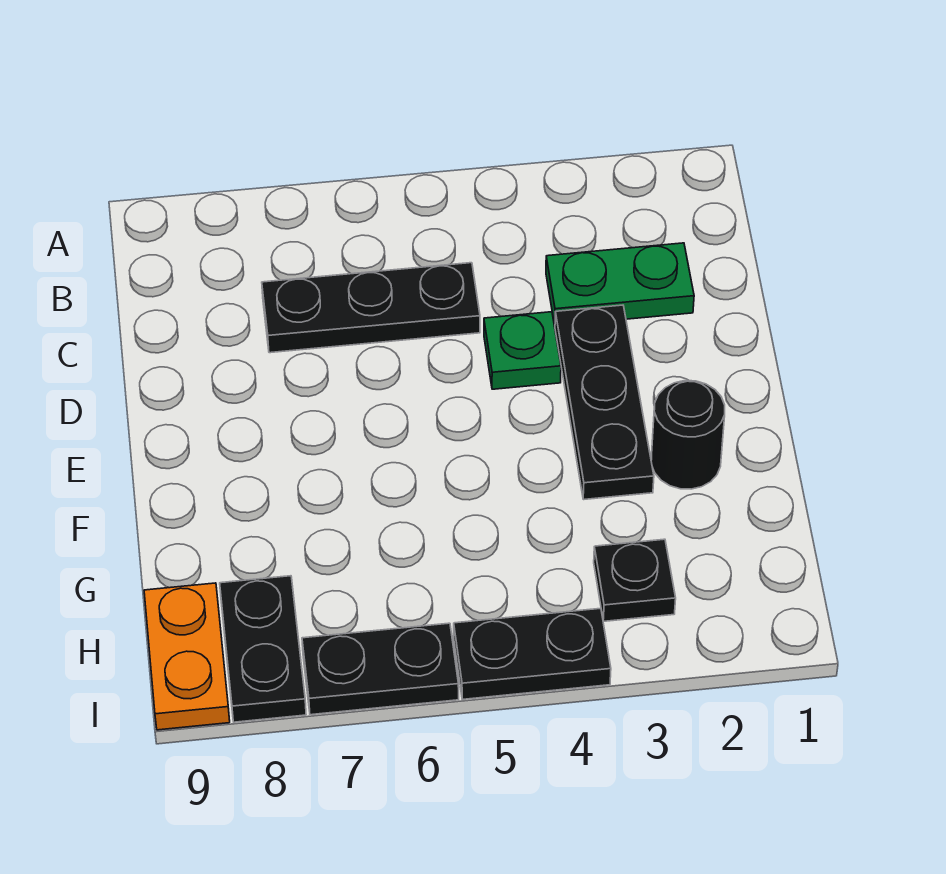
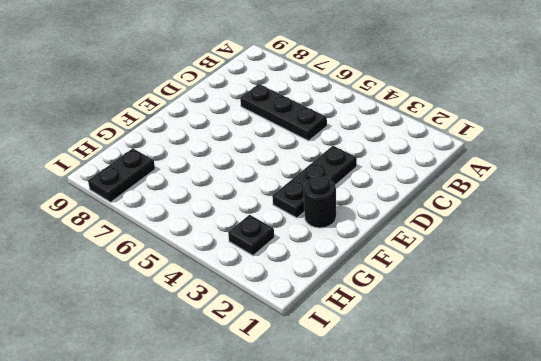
none -> green plate C2:C3 level 1
none -> green plate D4 level 1

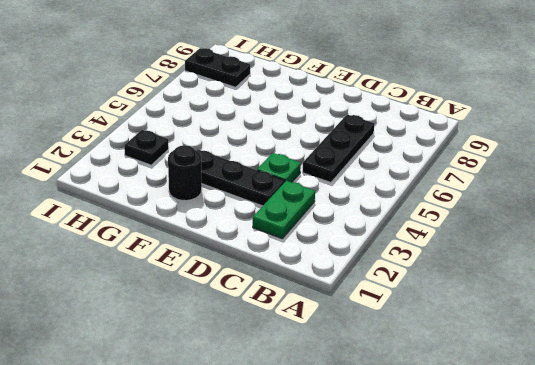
none -> orange plate H9:I9 level 1
none -> black plate I4:I5 level 1

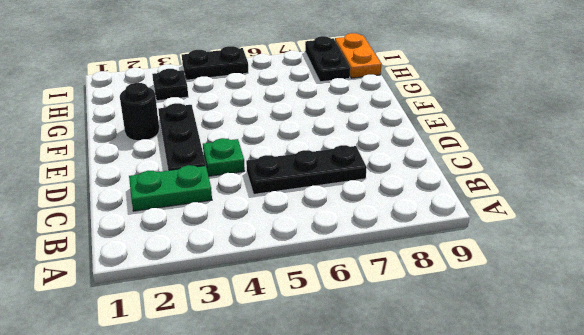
none -> black plate I6:I7 level 1

